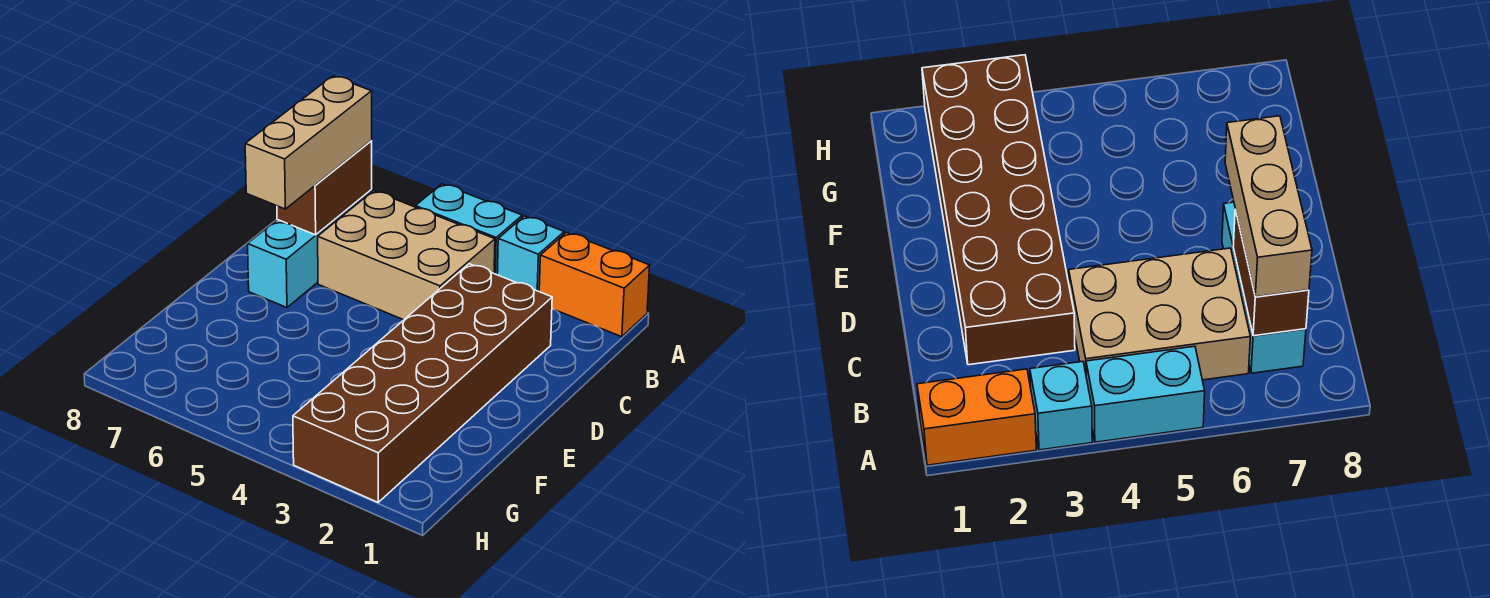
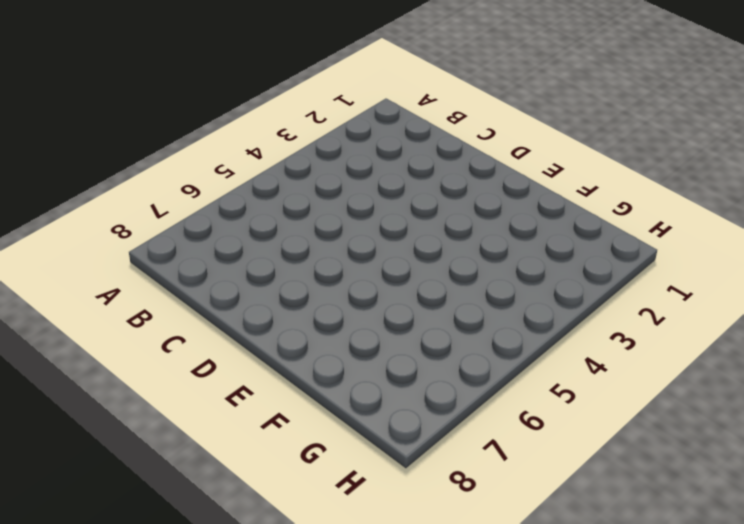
none -> orange brick A1:A2 level 1
none -> cyan brick A3 level 1

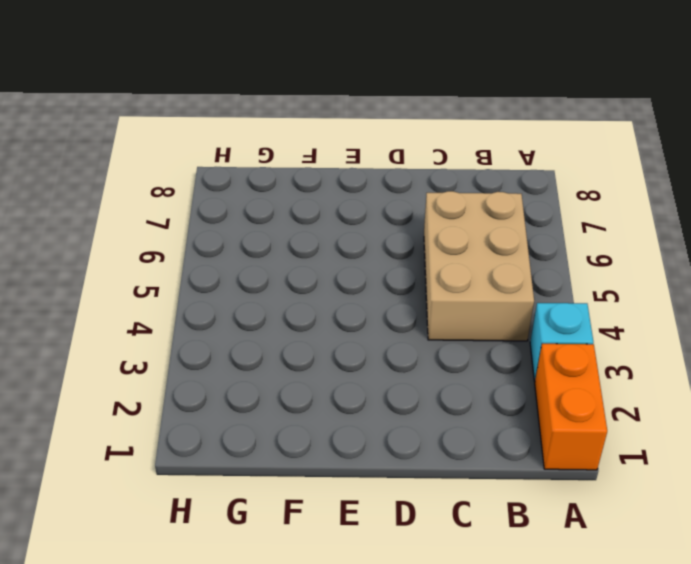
none -> cyan brick A4:A5 level 1
none -> cyan brick B7:D7 level 1

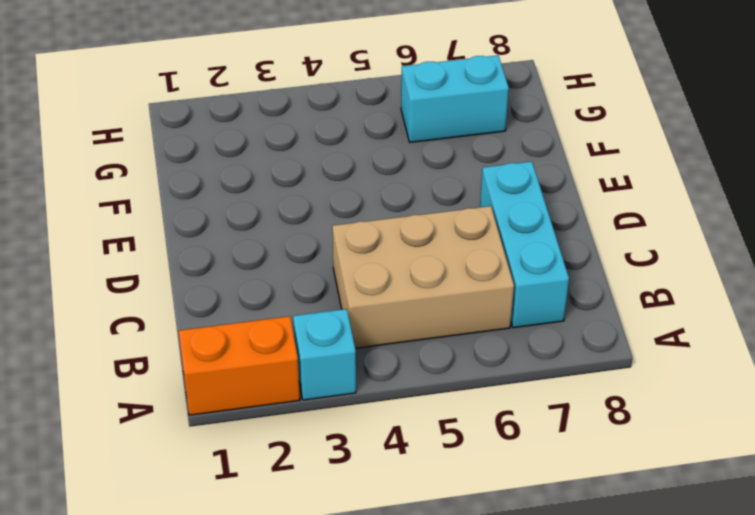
cyan brick G6:G7 level 1 -> cyan brick A4:A5 level 1
none -> brown brick C2:H3 level 1
none -> brown brick B7:C7 level 2

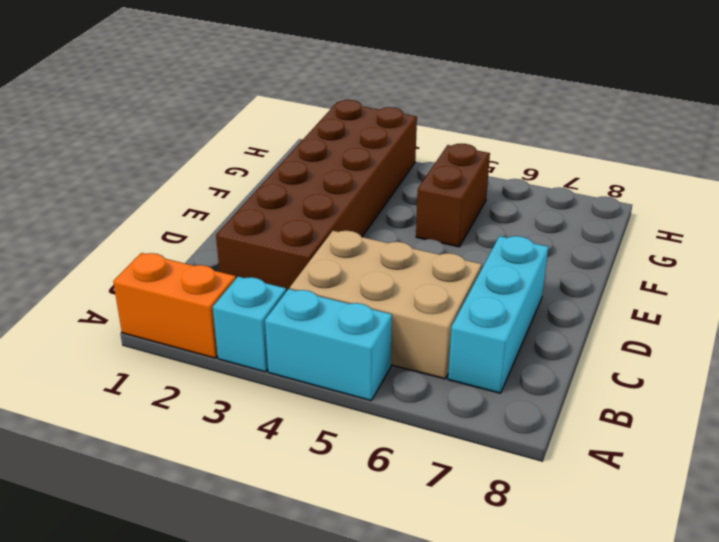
brown brick F5:G5 level 1 -> brown brick B7:C7 level 2
none -> tan brick B7:D7 level 3

